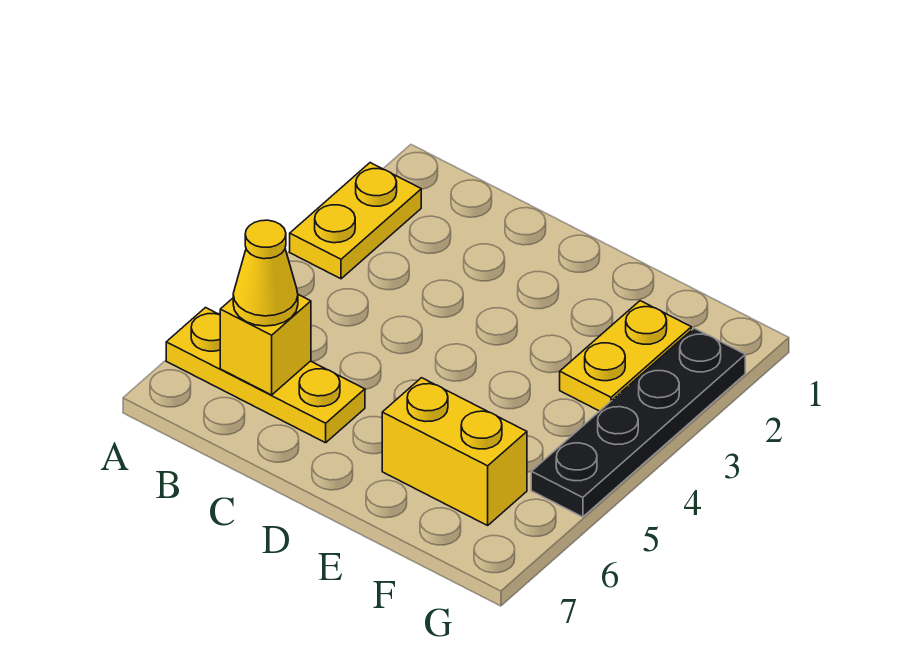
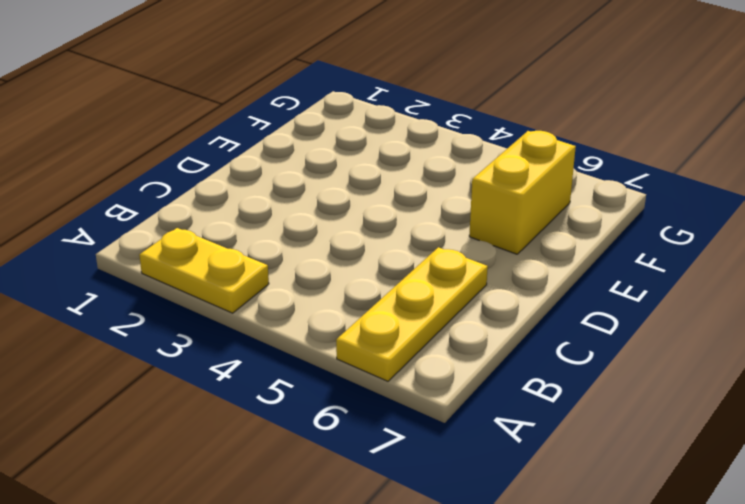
none -> yellow plate F2:F3 level 1
none -> black plate G2:G5 level 1

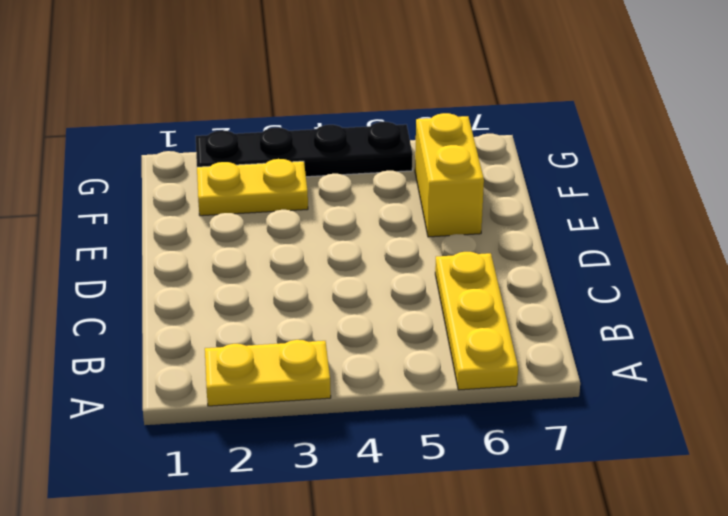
none -> yellow brick B6 level 2
none -> yellow cone B6 level 3

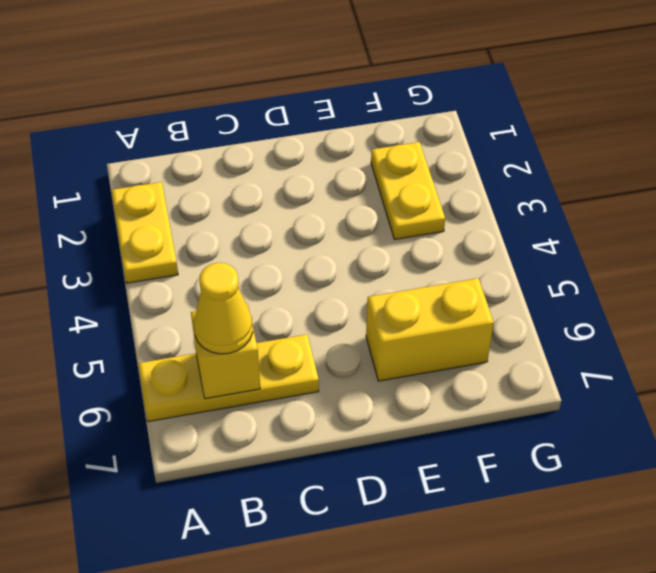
none -> black plate G2:G5 level 1

